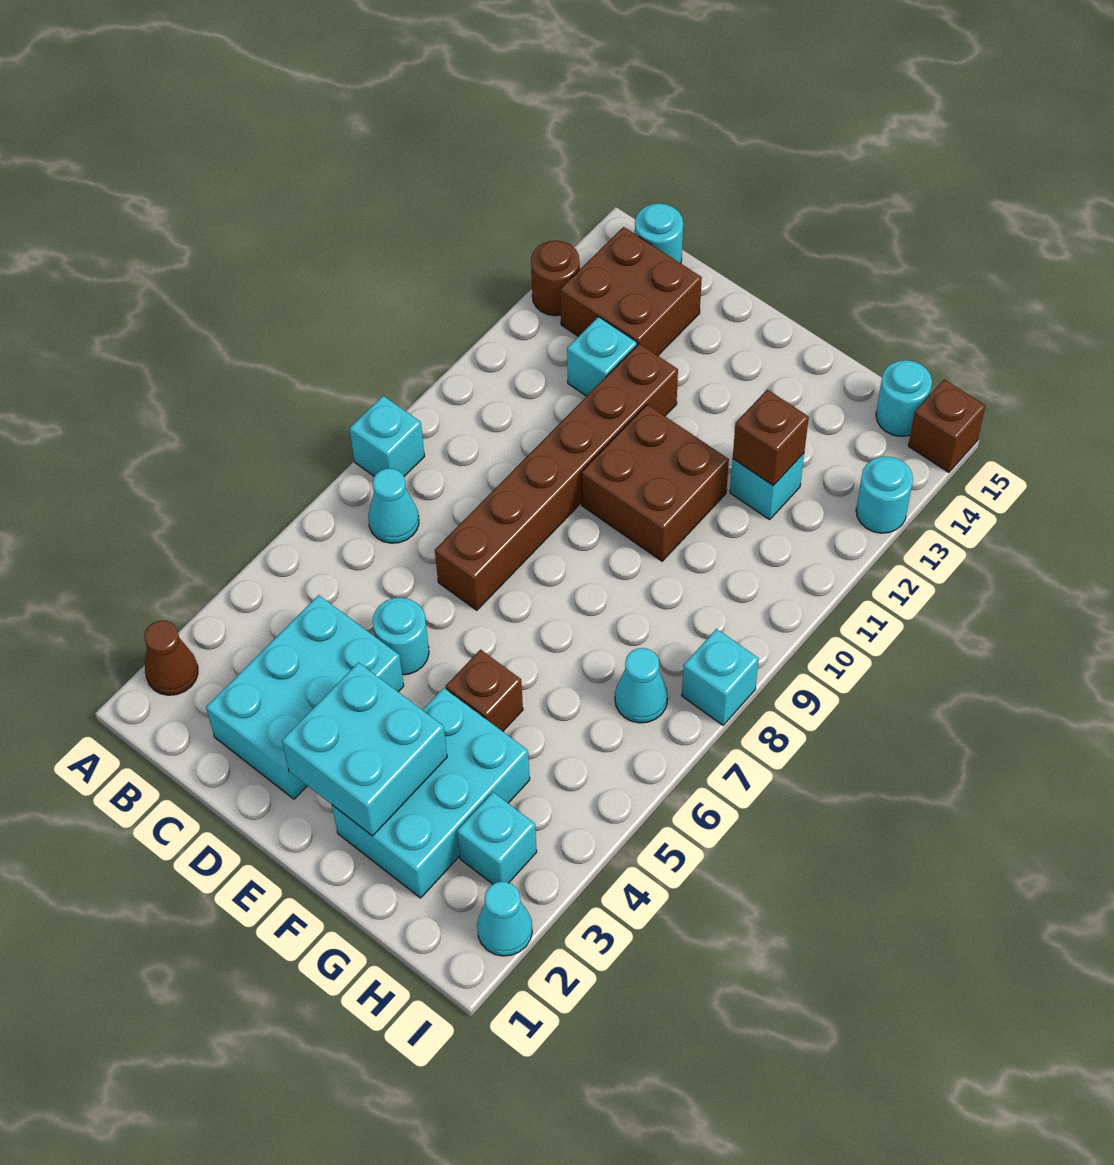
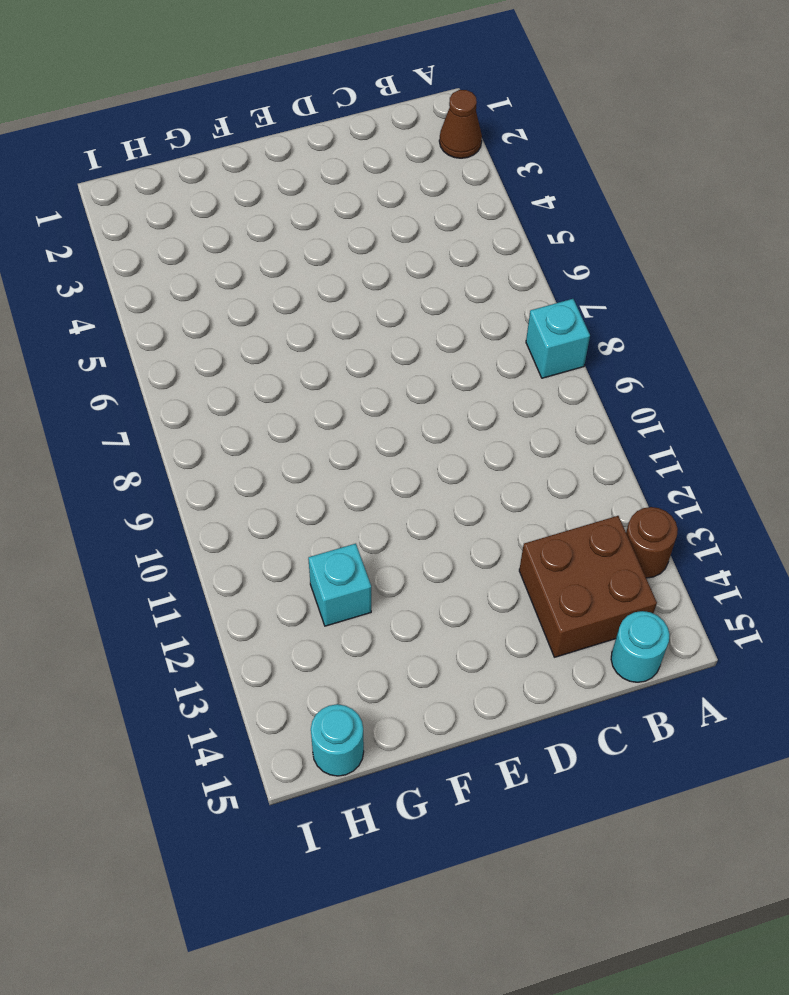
none -> cyan cone B7 level 1
none -> cyan brick C2:D4 level 1
none -> cyan brick C12 level 1

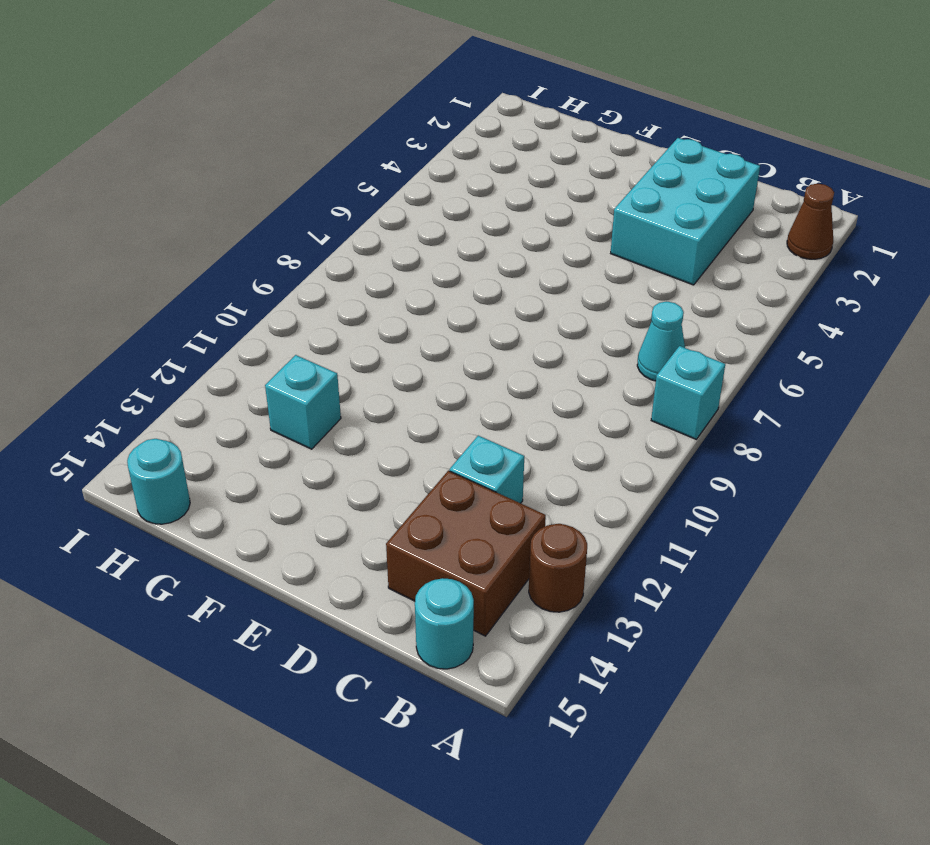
none -> cyan round brick D5 level 1
none -> brown brick D7:D12 level 1
none -> brown brick E10:F11 level 1

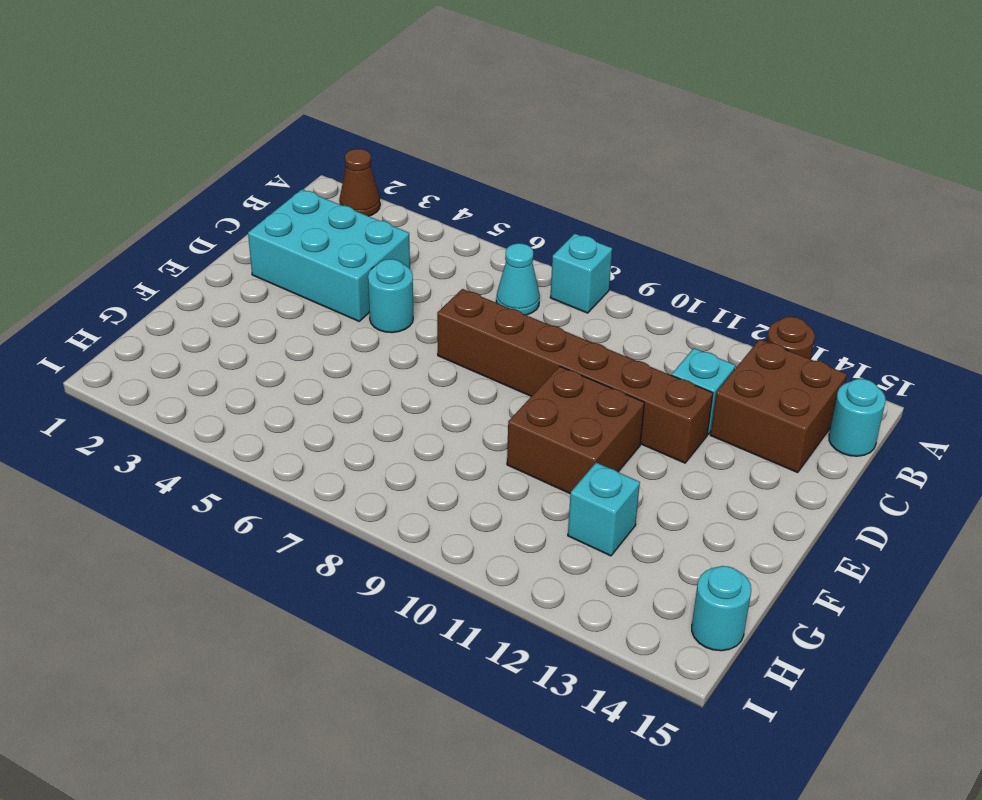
none -> cyan brick F2:G4 level 1
none -> brown brick F5 level 1
none -> cyan brick H3 level 1

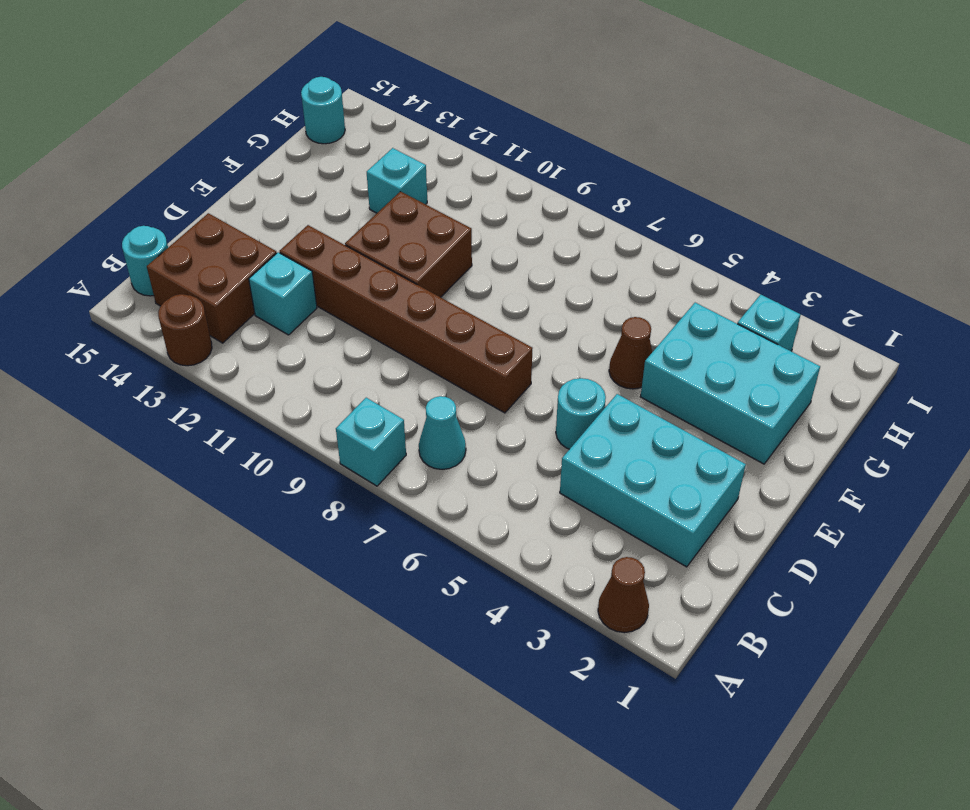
brown cone F5 level 1 -> brown brick F5 level 1
none -> cyan cone H7 level 1
none -> cyan cone I2 level 1
none -> cyan brick I8 level 1

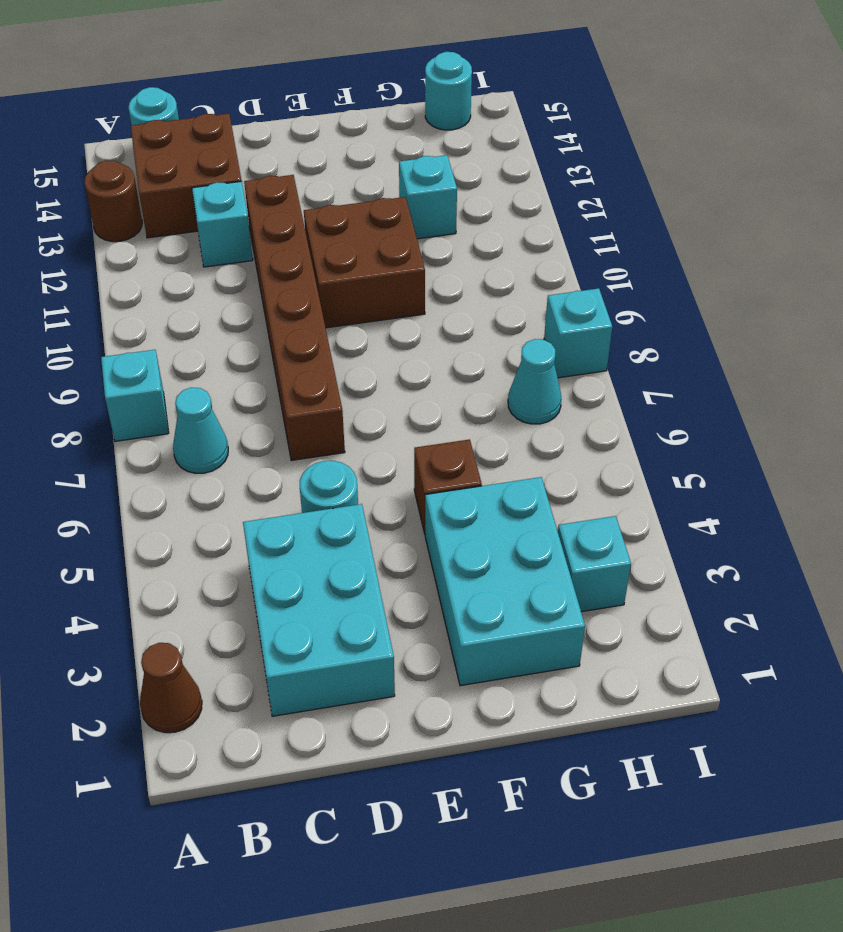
none -> cyan cone I2 level 1
none -> cyan round brick I13 level 1
none -> brown brick I15 level 1

